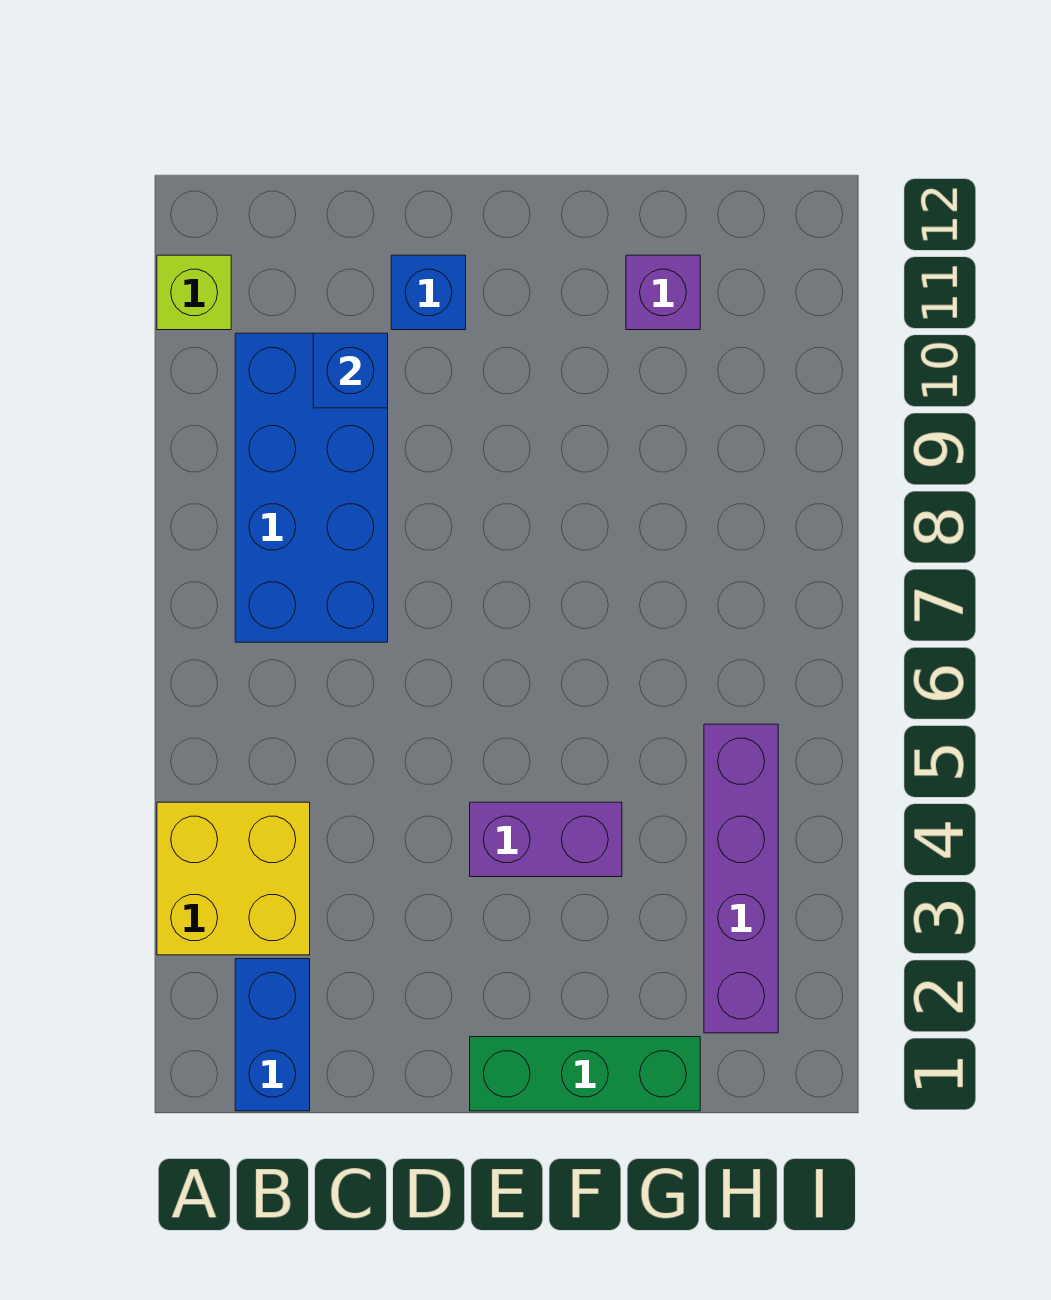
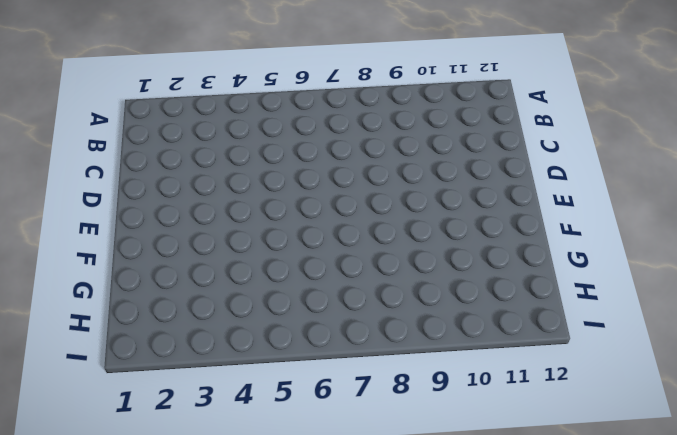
none -> yellow brick A3:B4 level 1
none -> lime brick A11 level 1

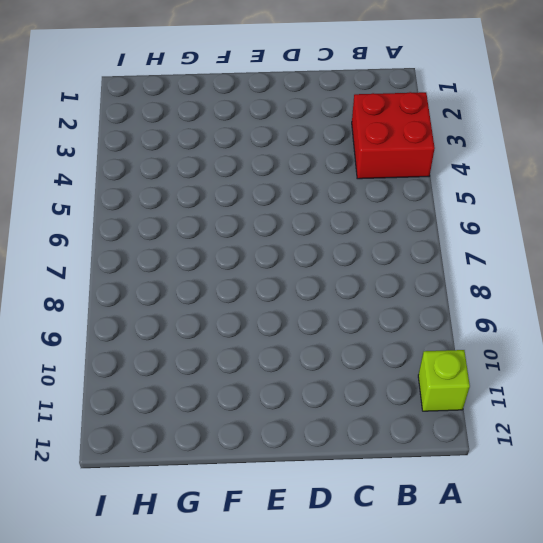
red brick A3:B4 level 1 -> yellow brick A3:B4 level 1
none -> blue brick B1:B2 level 1
none -> blue brick B7:C10 level 1

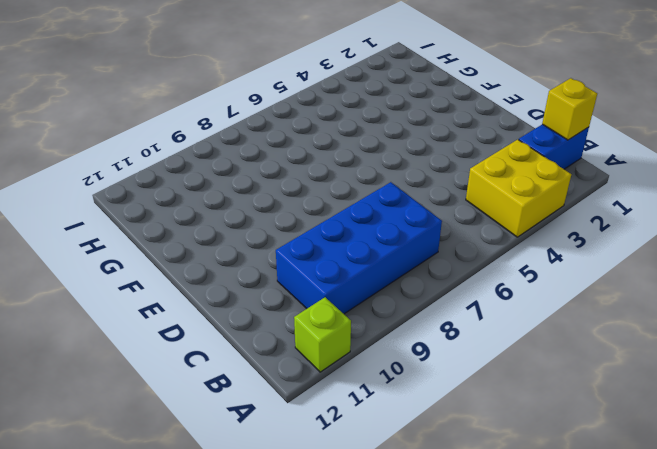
yellow brick B1 level 2 -> none
none -> blue brick D11 level 1
none -> green brick E1:G1 level 1

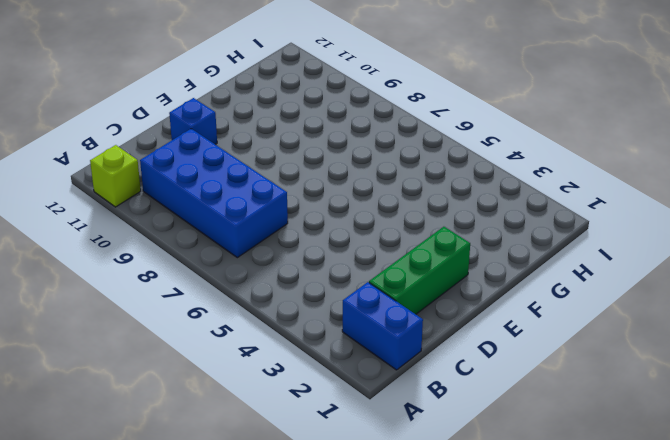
green brick C2:E2 level 1 -> green brick E1:G1 level 1
none -> yellow brick A3:B4 level 1
none -> purple brick E4:F4 level 1

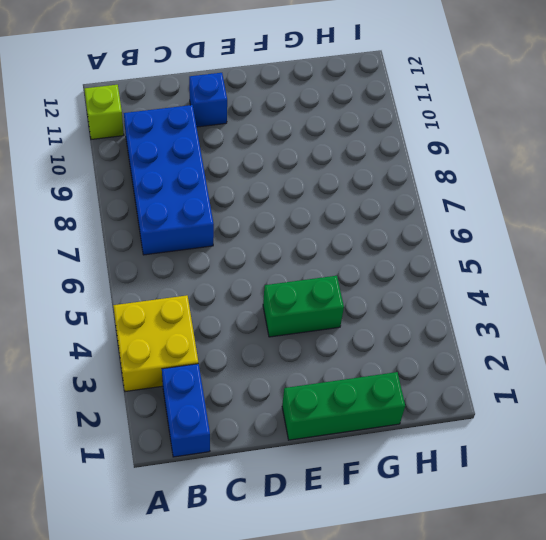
green brick E4:F4 level 1 -> purple brick E4:F4 level 1
none -> purple brick G11 level 1
none -> purple brick H2:H5 level 1

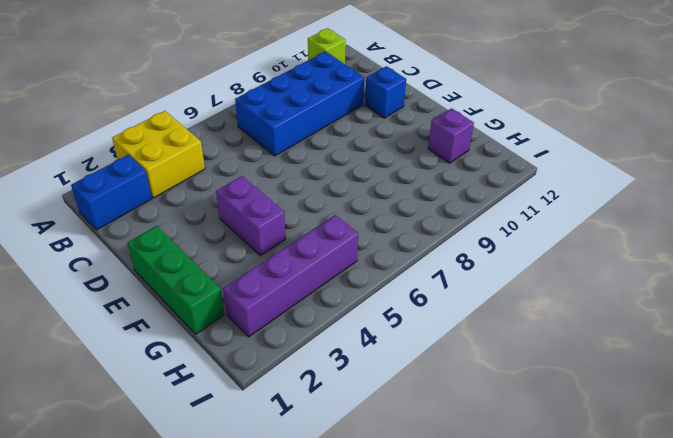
none -> blue brick C10 level 2

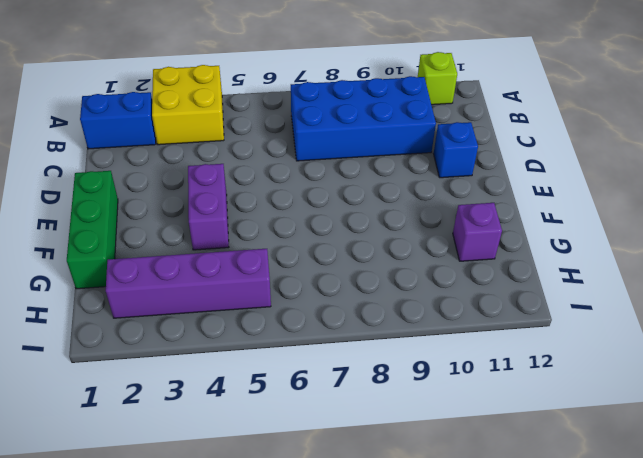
none -> blue brick C10 level 2

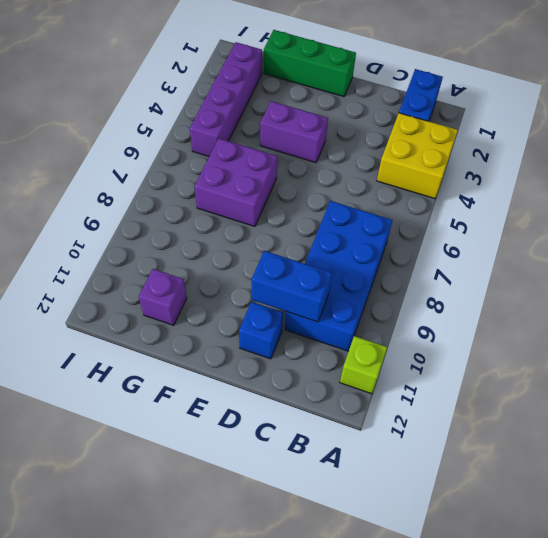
blue brick C10:D10 level 2 -> blue brick C10 level 2
purple brick F6:G7 level 1 -> none

